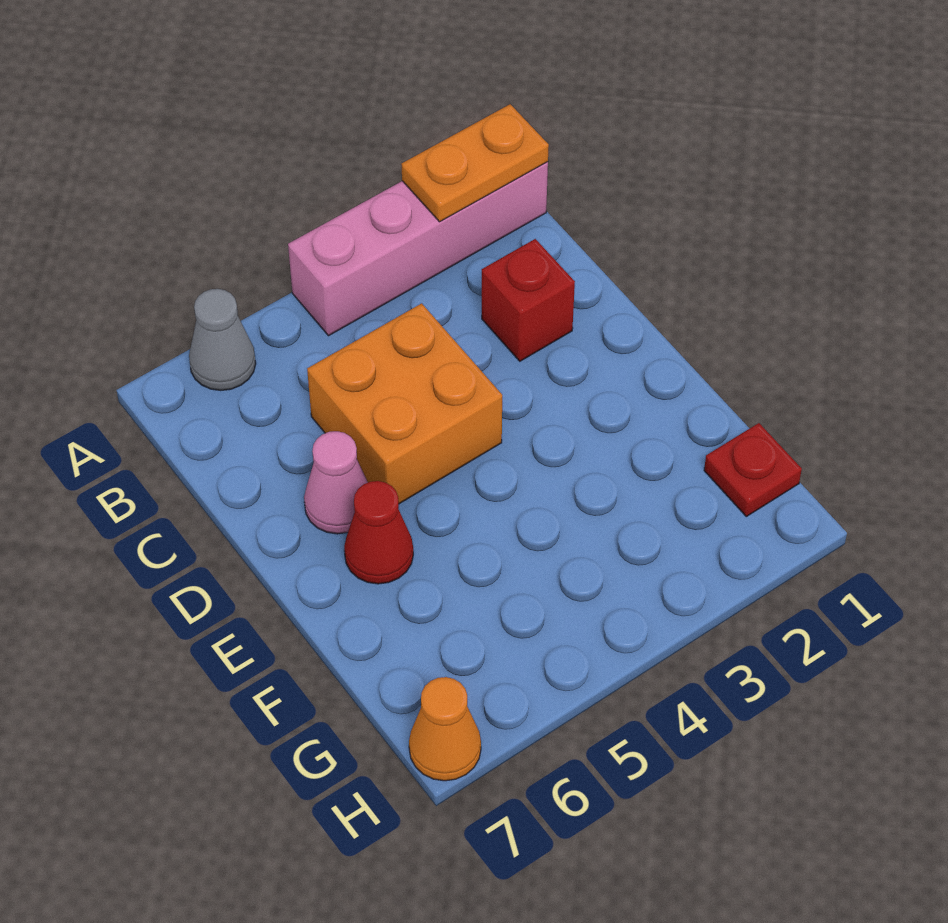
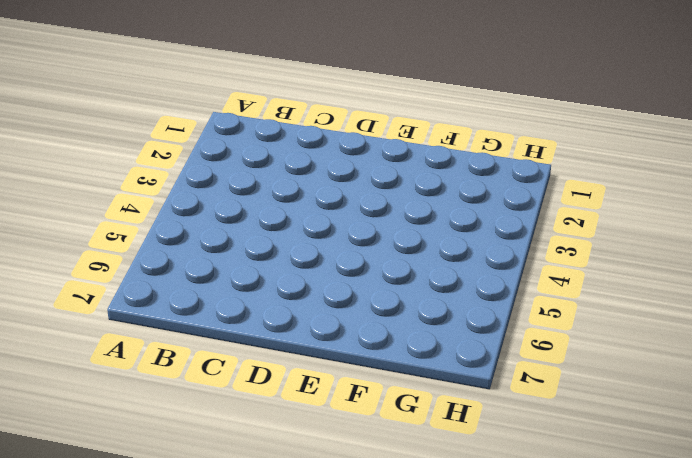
none -> pink brick A1:A4 level 1
none -> grey cone A6 level 1

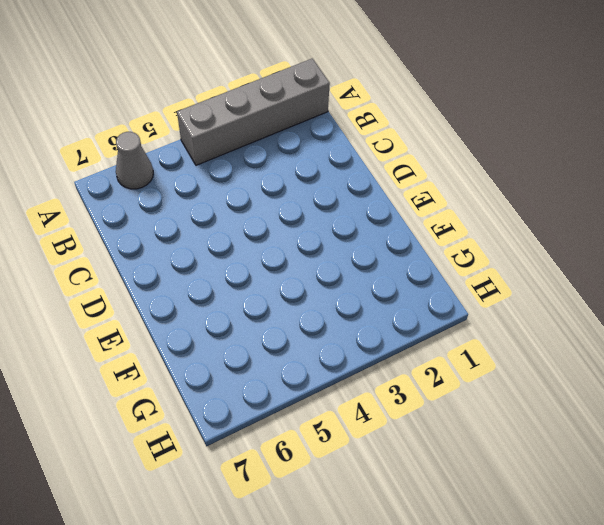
grey brick A1:A4 level 1 -> pink brick A1:A4 level 1
none -> red brick C2 level 1
none -> orange brick C4:D5 level 1

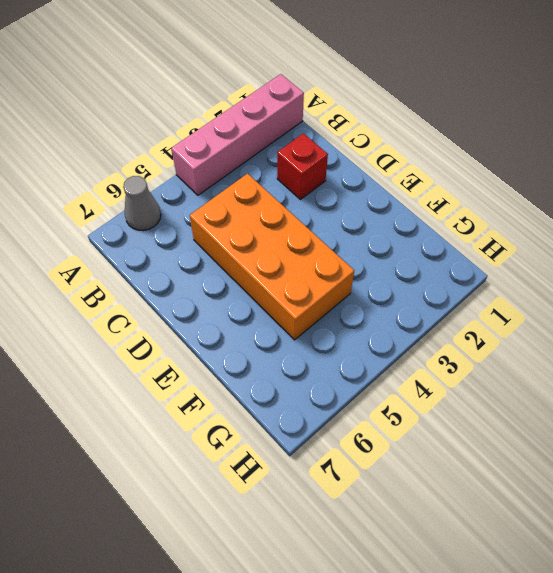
orange brick C4:F5 level 1 -> orange brick C4:D5 level 1
none -> pink cone D6 level 1
none -> red cone E6 level 1

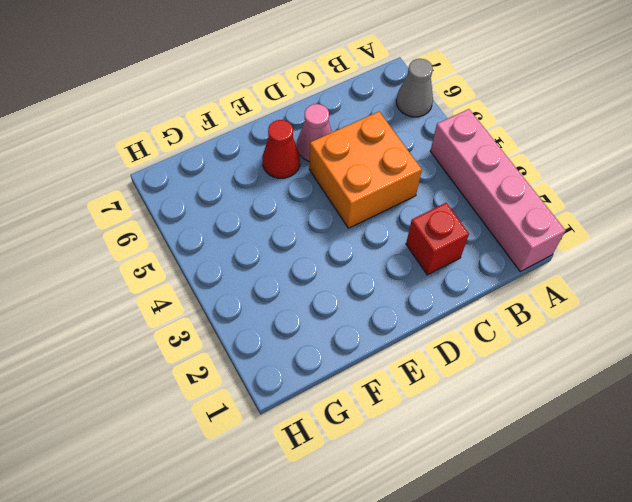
none -> red plate G1 level 1
none -> orange cone H7 level 1

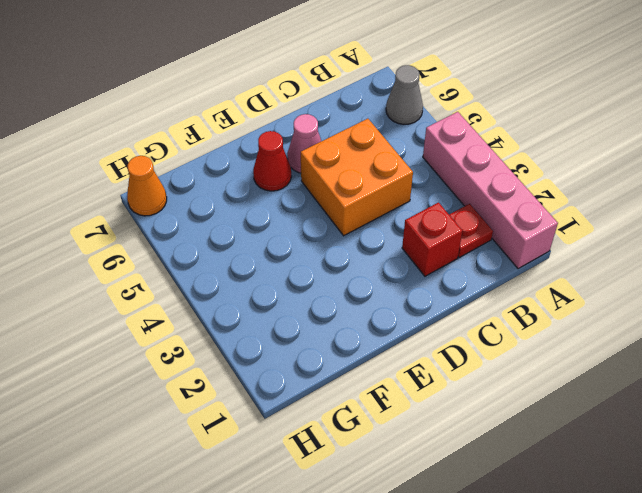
red plate B2 level 1 -> red plate G1 level 1
none -> orange plate A1:A2 level 2

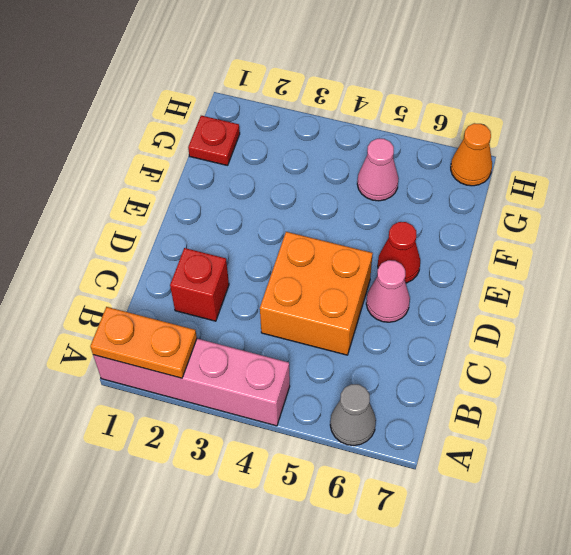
pink cone G5 level 1 -> none

